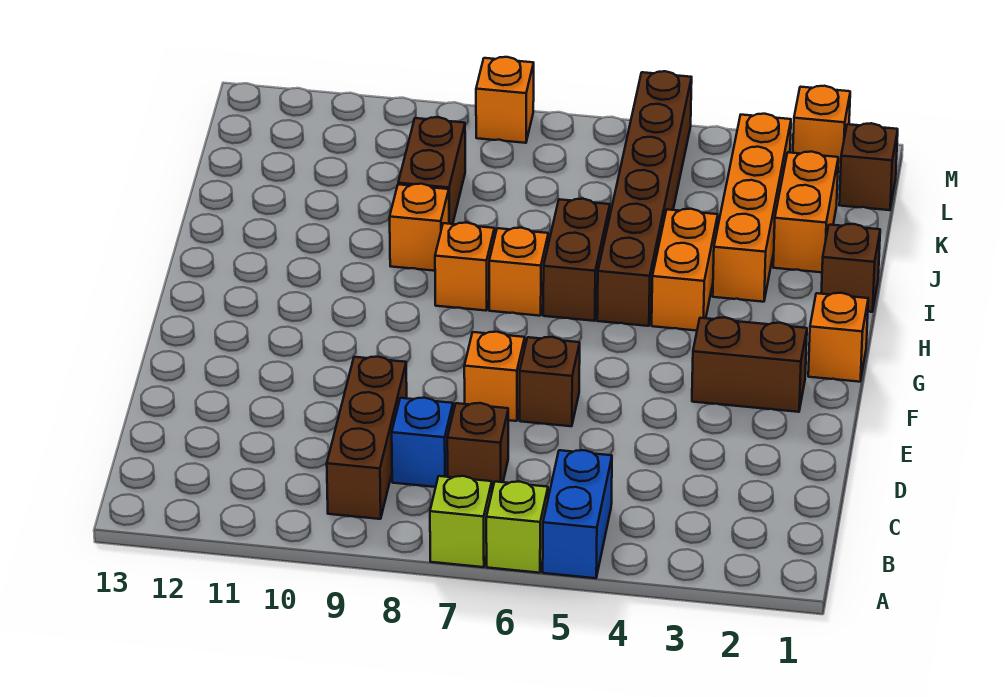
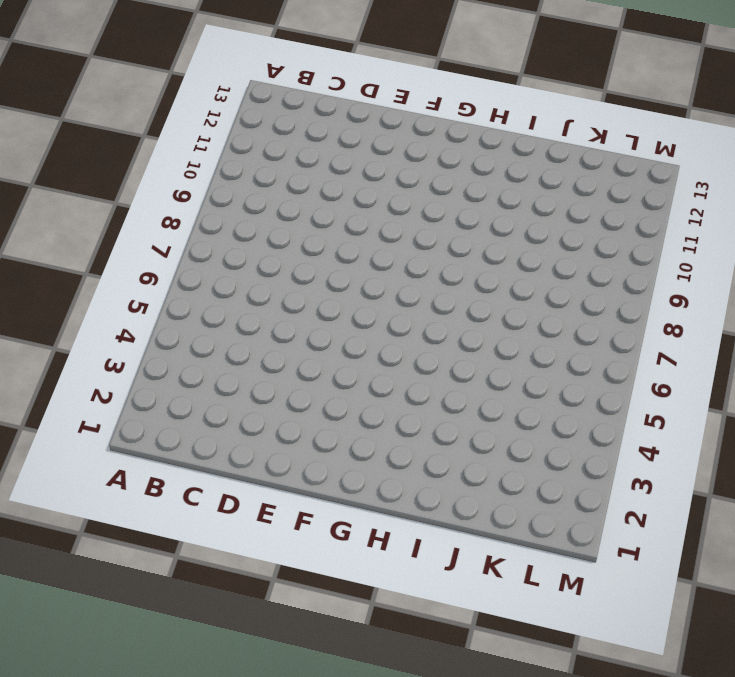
none -> blue brick A5:B5 level 1
none -> lime brick A6 level 1
none -> lime brick A7 level 1

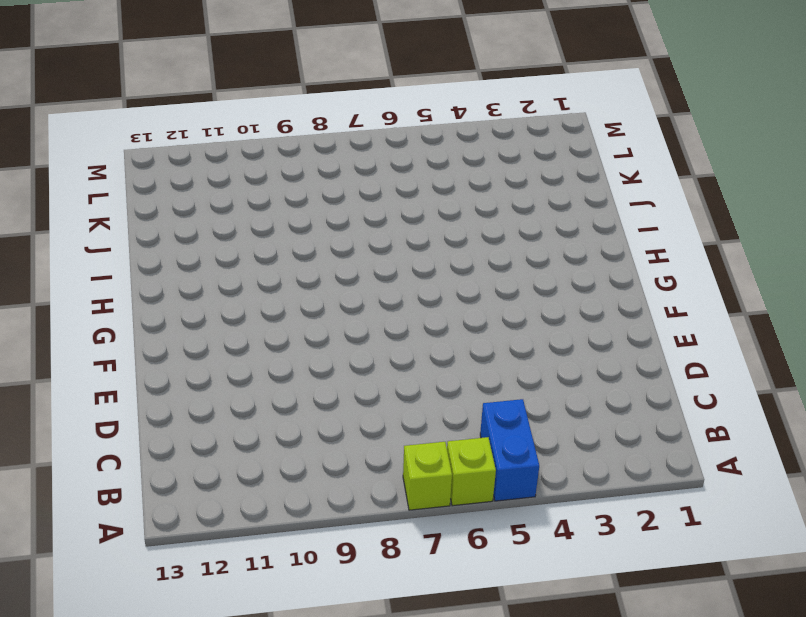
none -> brown brick B9:D9 level 1
none -> brown brick C7 level 1
none -> blue brick C8 level 1

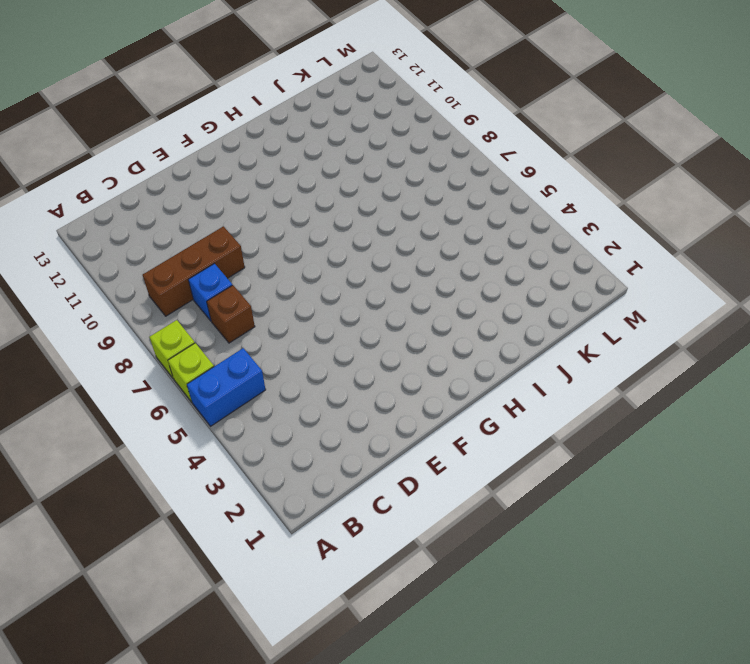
none -> brown brick E6 level 1
none -> orange brick E7 level 1
none -> brown brick F2:F3 level 1

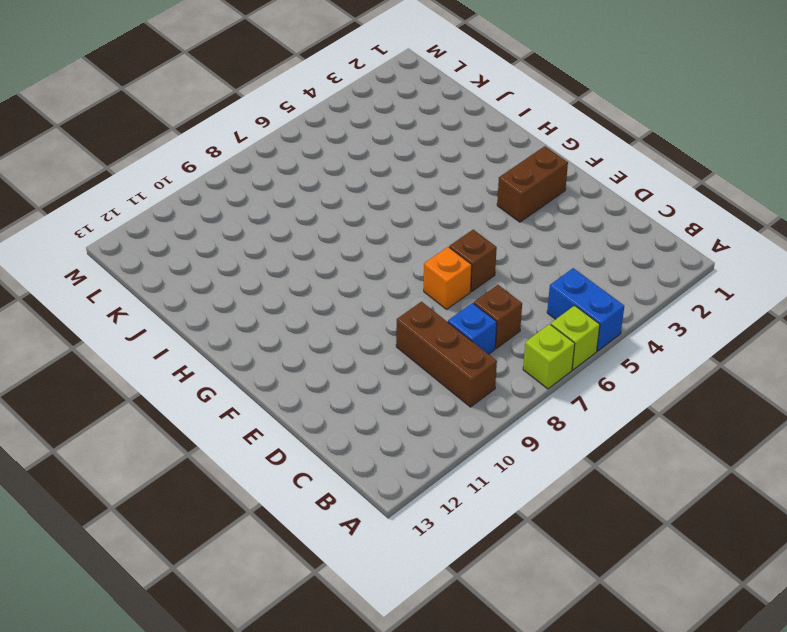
none -> orange brick G1 level 1
none -> orange brick H4:I4 level 1
none -> brown brick H5:M5 level 1

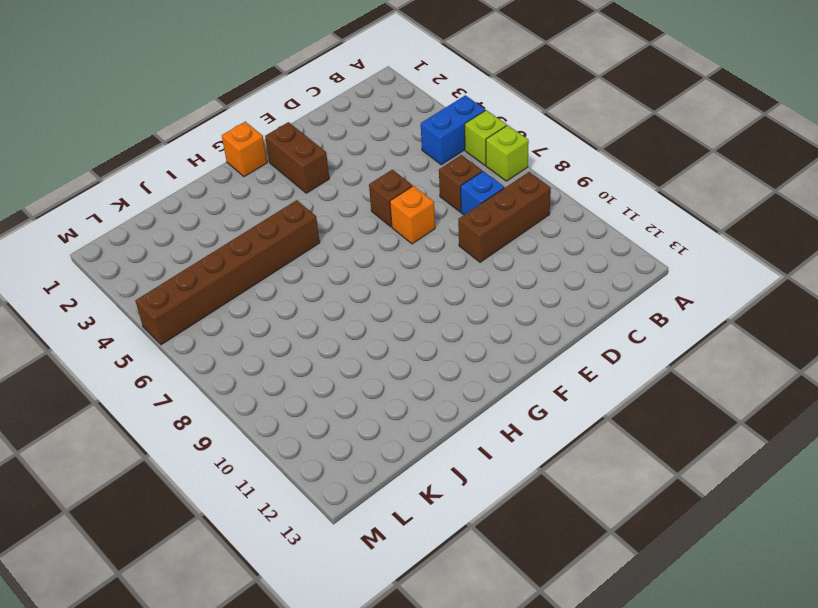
none -> orange brick H4:I4 level 1
none -> brown brick H6:I6 level 1
none -> orange brick H7 level 1

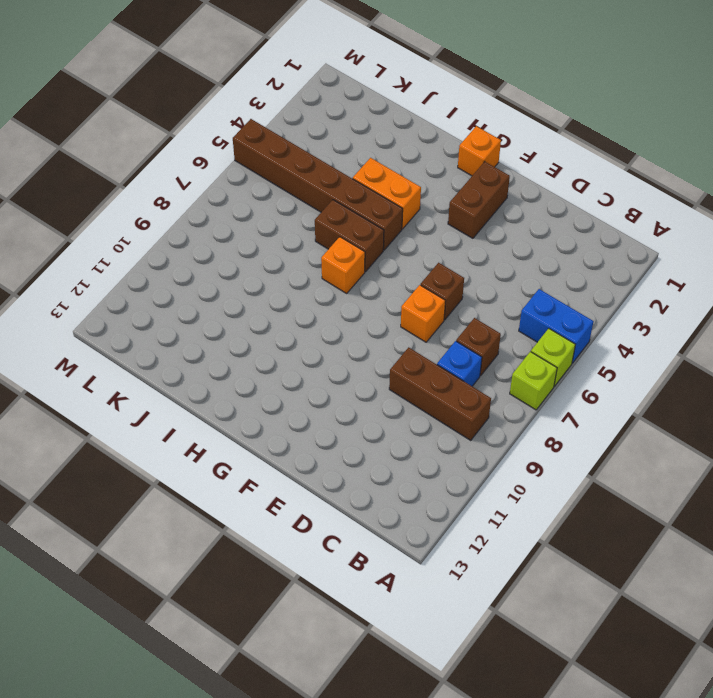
none -> orange brick H8 level 1
none -> brown brick I1 level 1
none -> orange brick I3:L3 level 1

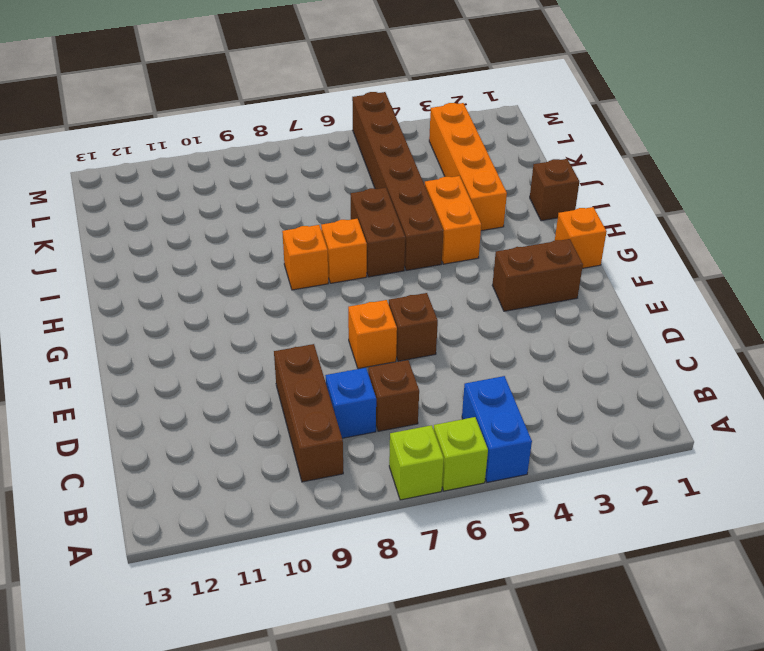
none -> orange brick I9 level 1
none -> orange brick J2:K2 level 1
none -> brown brick J9:K9 level 1

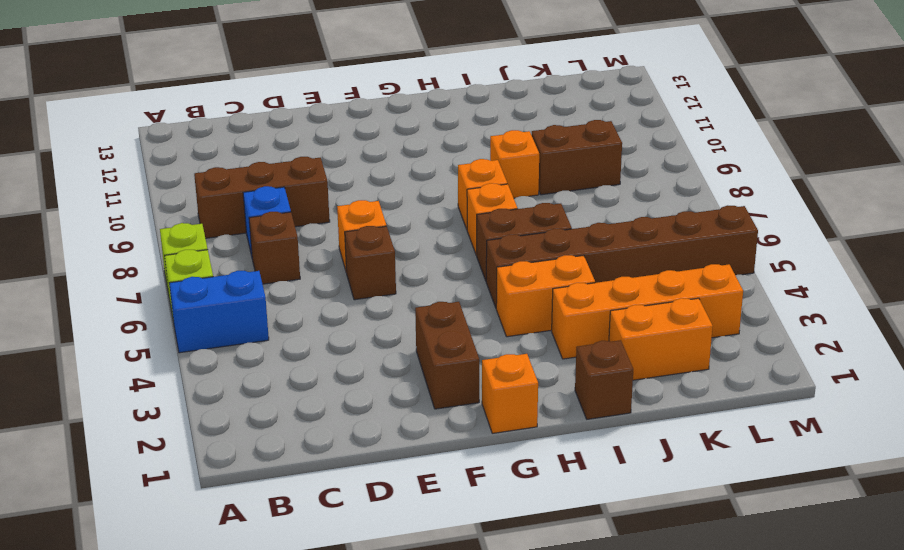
none -> brown brick L1 level 1
none -> orange brick M2 level 1
none -> orange brick M8 level 1

